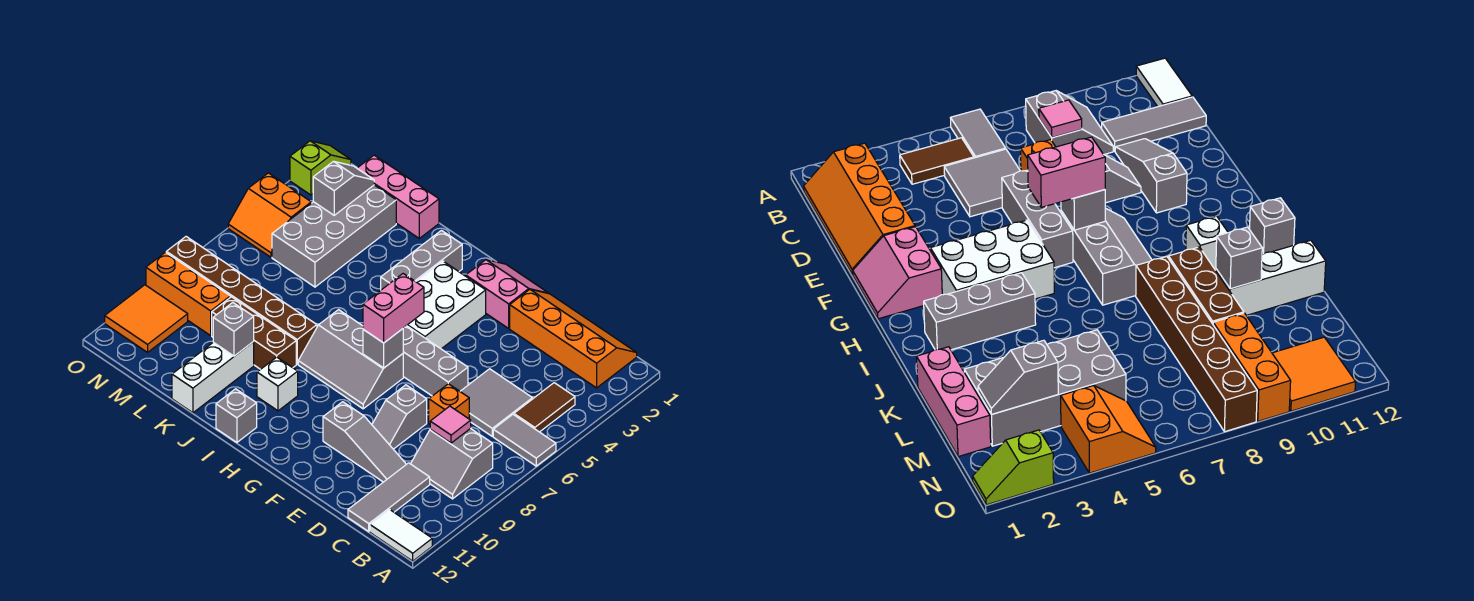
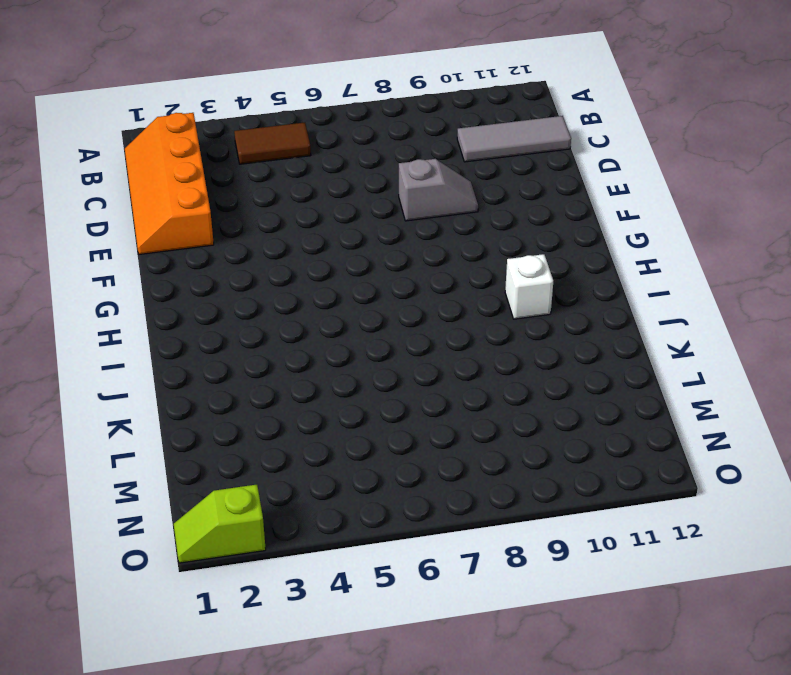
none -> grey tile A6:B6 level 1
none -> white tile A12:B12 level 1
none -> grey slope B8:C9 level 1 top 8
none -> grey tile C5:D6 level 1

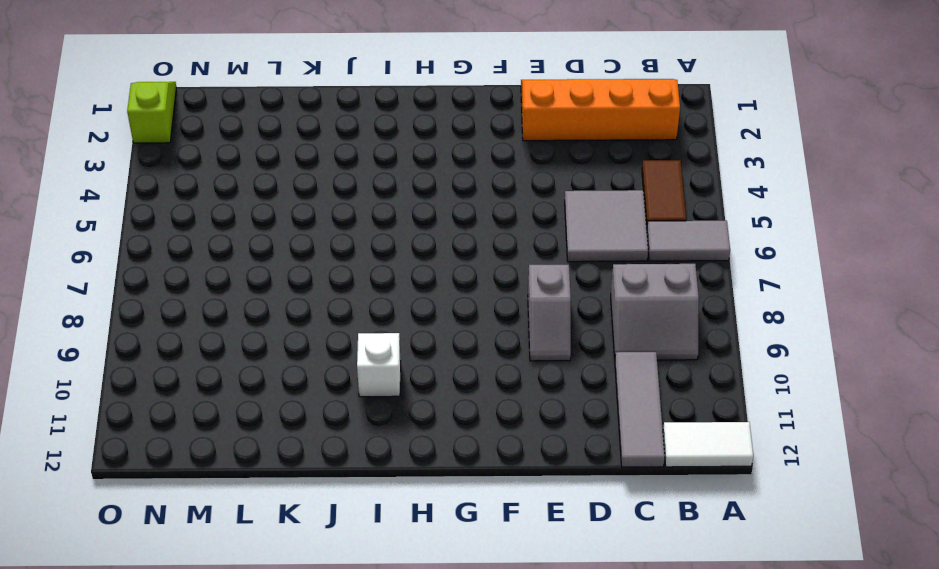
none -> orange brick D7 level 1
none -> grey slope D10:F10 level 1 top F
none -> grey brick E6:G6 level 1
none -> pink slope F1:G2 level 1 top 2

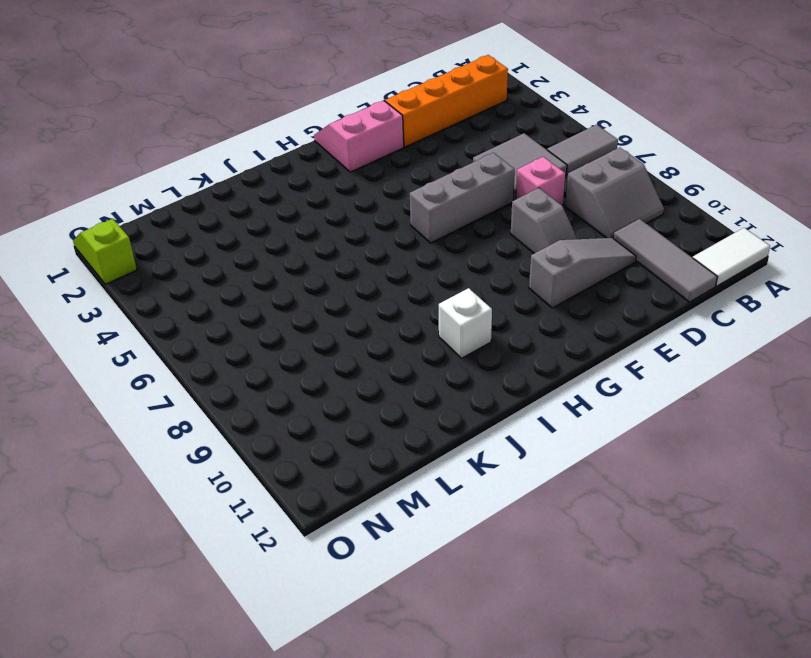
pink brick D7 level 1 -> orange brick D7 level 1
none -> brown tile B4:B5 level 1
none -> white brick G3:H5 level 1
none -> grey slope G7:I8 level 1 top 7
none -> grey brick I2:I4 level 1

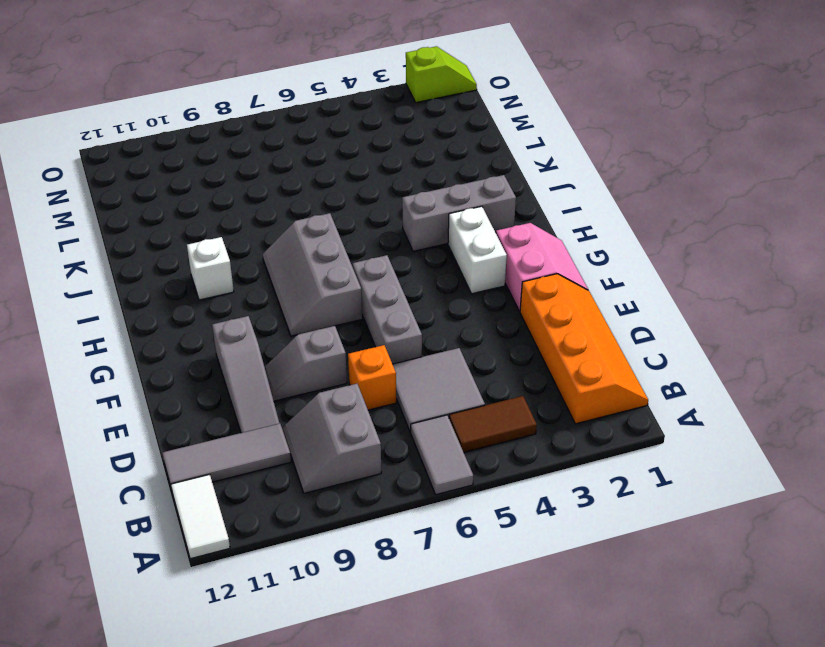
white brick G3:H3 level 1 -> white brick G3:H5 level 1
none -> grey brick I12 level 1
none -> brown brick J8:O8 level 1
none -> brown brick J9:L9 level 1
none -> pink brick K1:M1 level 1

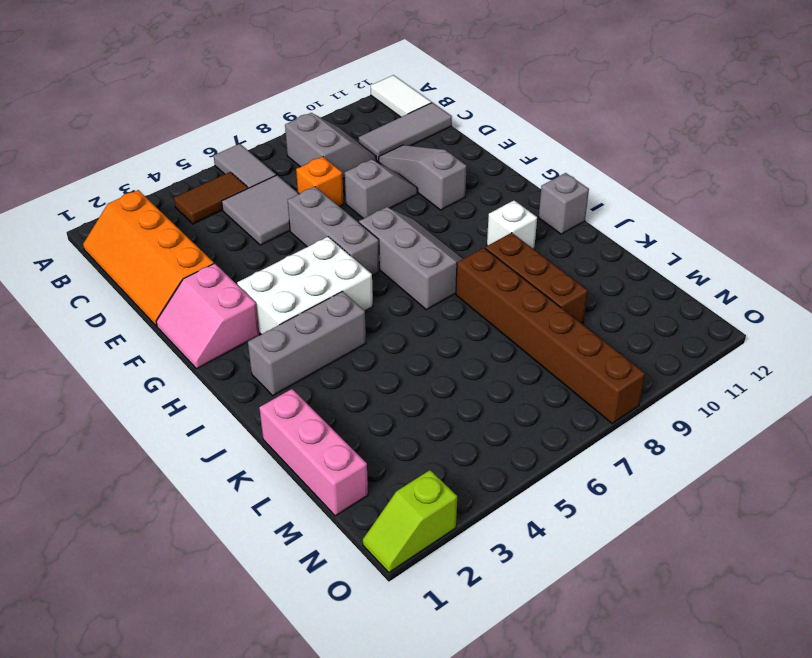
none -> white brick K10:K12 level 1
none -> grey brick L2:M5 level 1
none -> orange brick M9:O9 level 1
none -> orange slope N4:O5 level 1 top 4

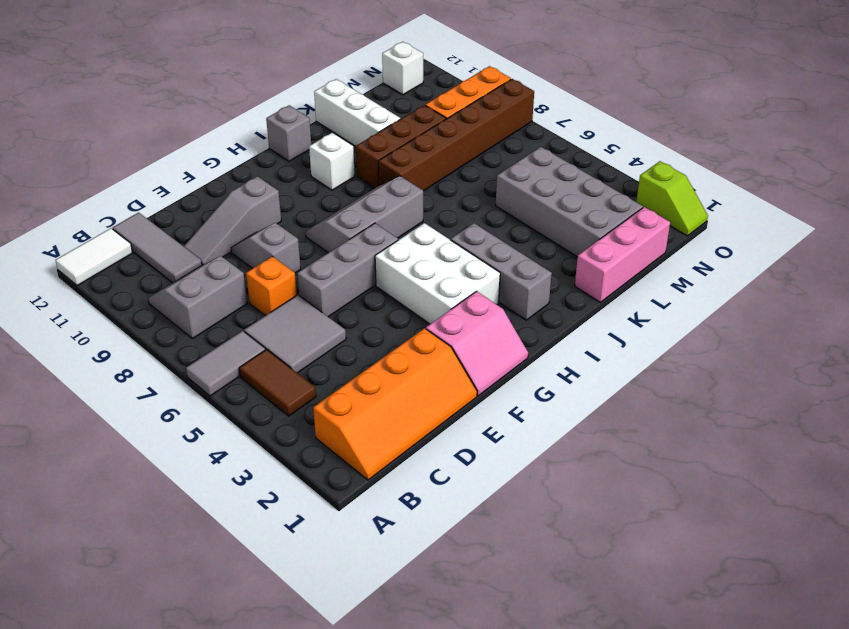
white brick N12 level 1 -> none
none -> orange slope N4:O5 level 1 top 4
none -> orange tile N10:O11 level 1
none -> pink tile C8 level 2
none -> grey brick G7 level 2

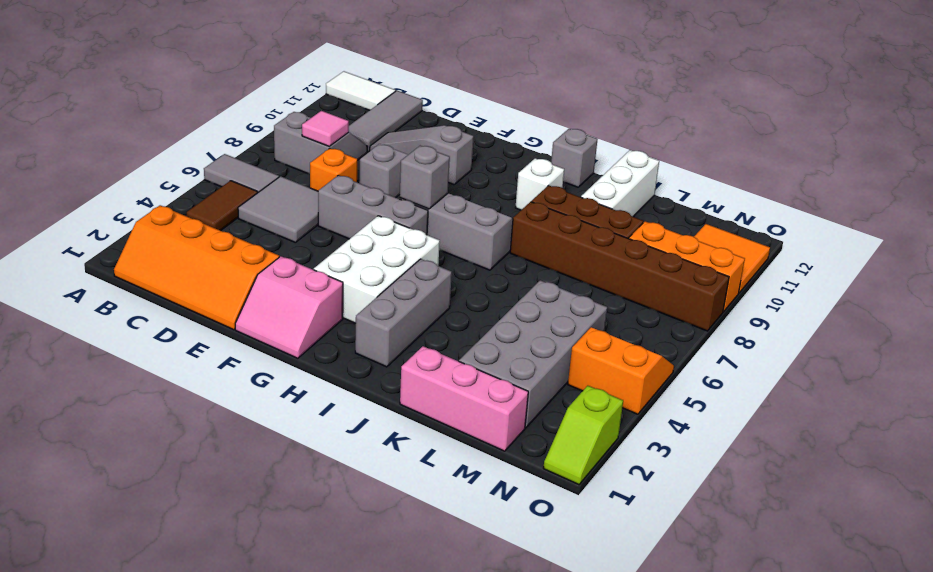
none -> grey brick K10 level 2
none -> grey slope M2:M3 level 2 top 3
none -> pink brick G6:G7 level 3

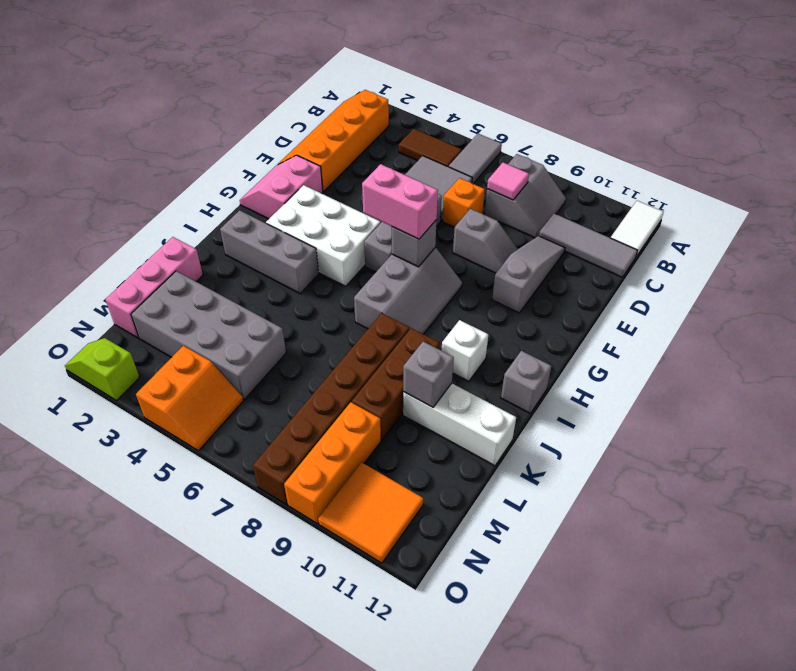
none -> grey slope M2:M3 level 2 top 3

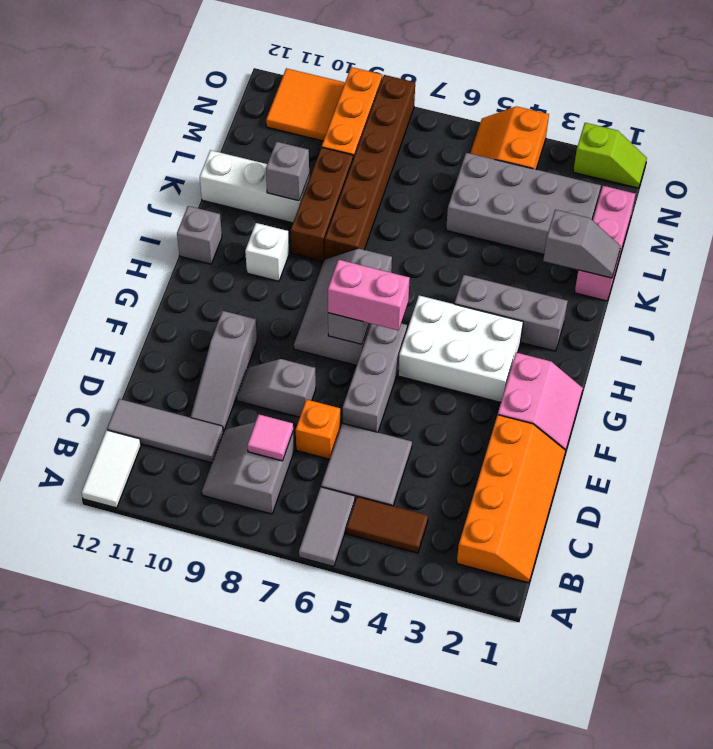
grey slope K1:K2 level 2 top 2 -> grey slope M2:M3 level 2 top 3

